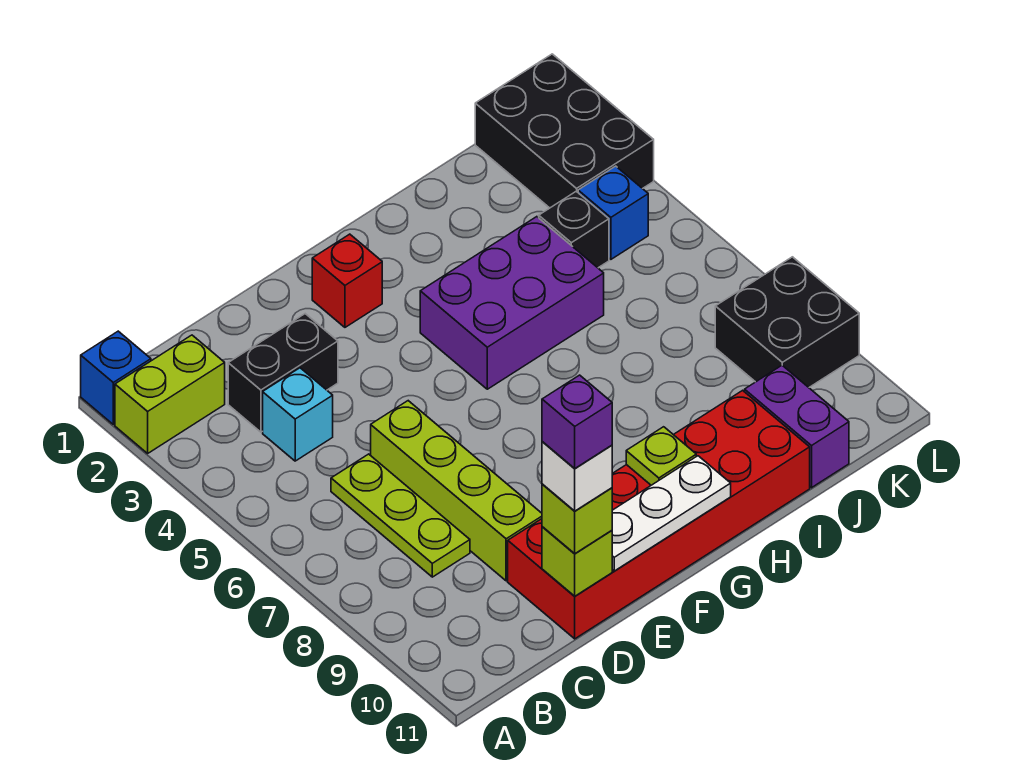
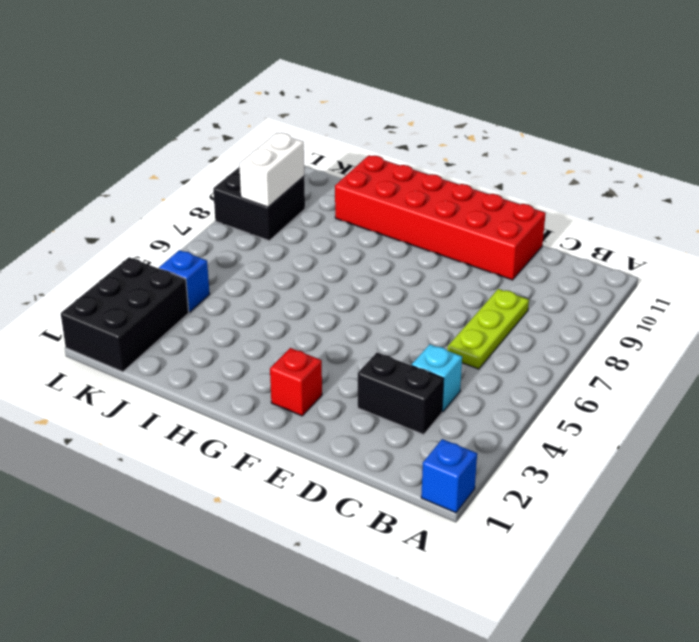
white brick K8:K9 level 2 -> none
none -> lime brick A2:B2 level 1
none -> lime brick D6:D9 level 1
none -> purple brick G4:I5 level 1

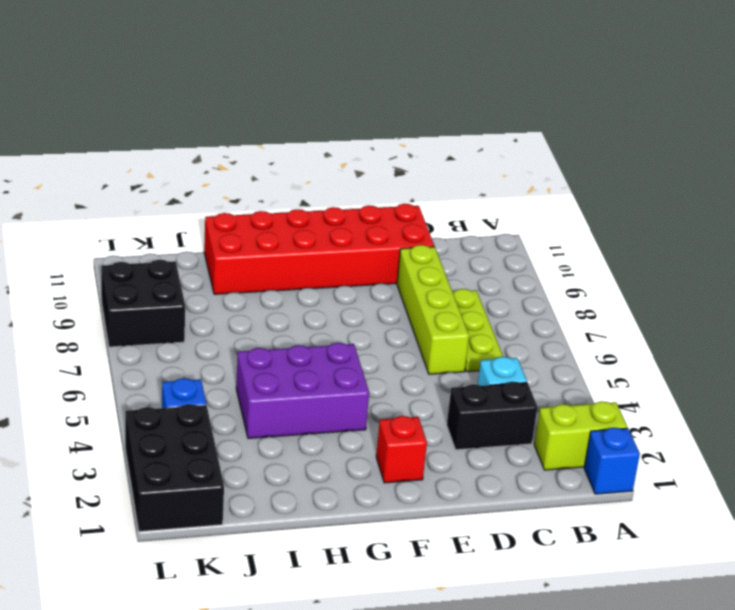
none -> black brick J4 level 1
none -> purple brick J10:J11 level 1
none -> lime brick D11 level 2

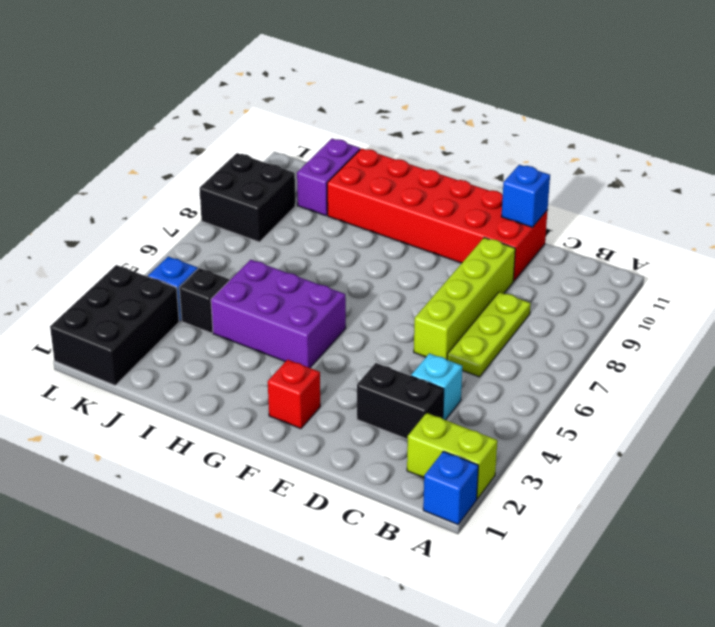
blue brick D11 level 2 -> lime brick D11 level 2
none -> white plate E11:G11 level 2
none -> lime plate G10 level 2
none -> lime brick D11 level 3

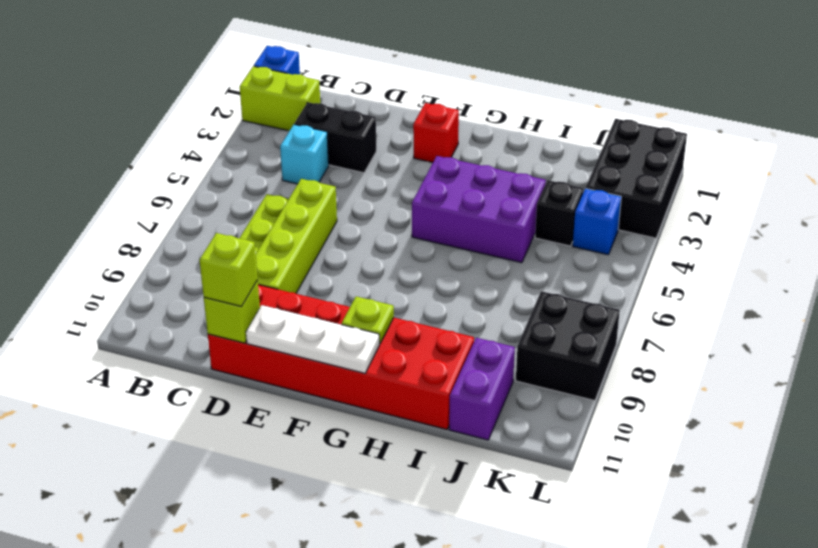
none -> white brick D11 level 4
none -> purple brick D11 level 5

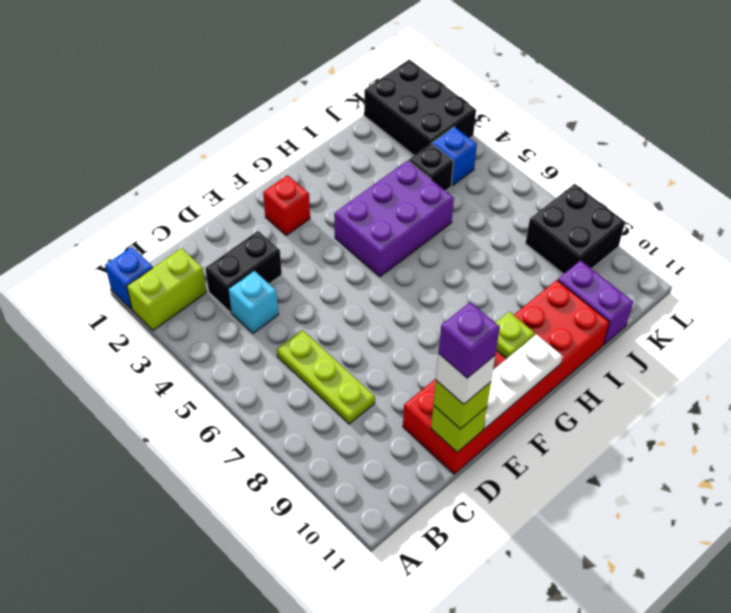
none -> lime brick D6:D9 level 1

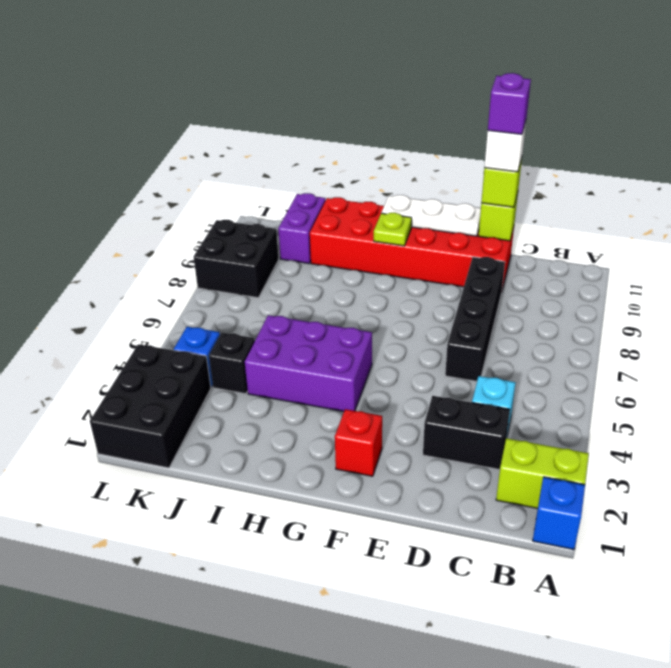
black brick D6:D9 level 1 -> lime brick D6:D9 level 1
none -> lime plate C6:C8 level 1

